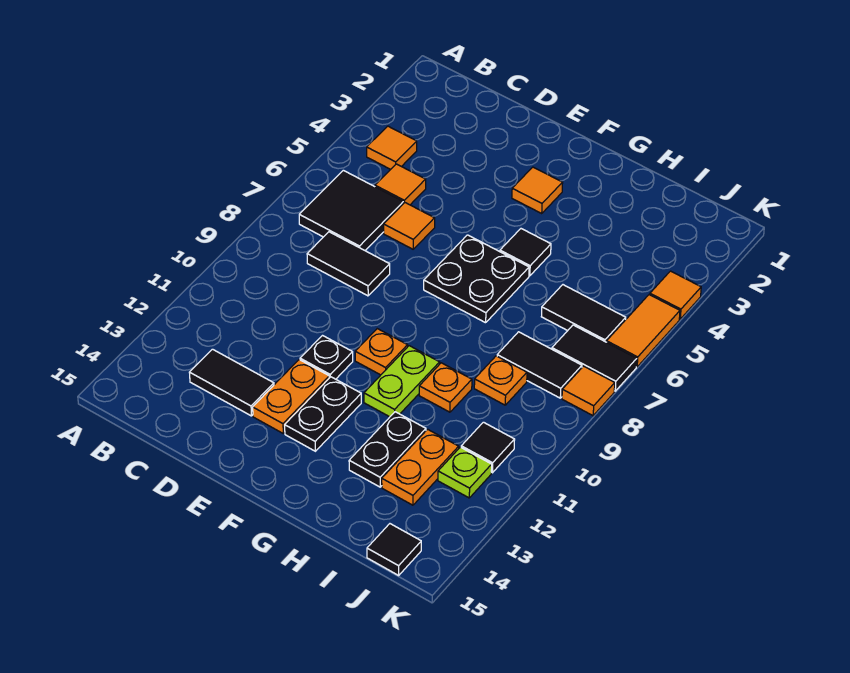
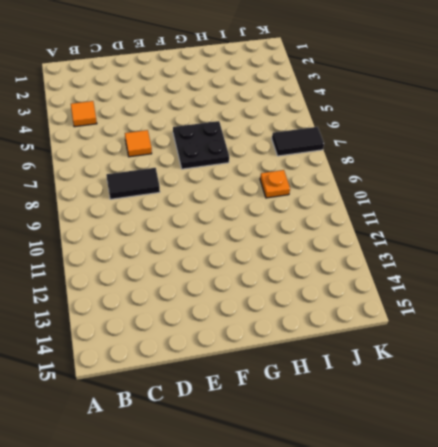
none -> black tile B6:C7 level 1
none -> orange tile C5 level 1
none -> black tile C13:D13 level 1

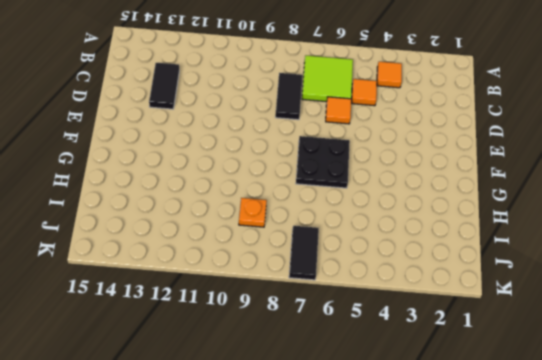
lime tile B6:C7 level 1 -> black tile B6:C7 level 1
none -> black plate E11 level 1
none -> orange plate E12:E13 level 1
none -> orange tile F3 level 1

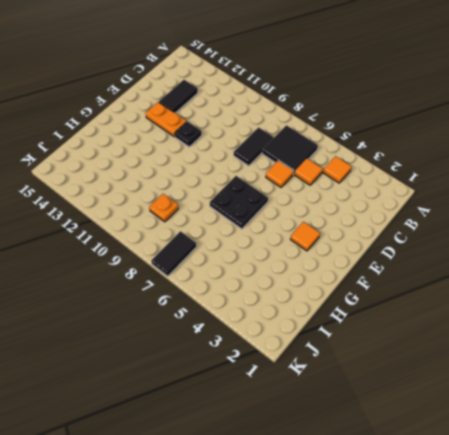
none -> orange plate F10 level 1
none -> black plate F12:F13 level 1
none -> black tile G5 level 1

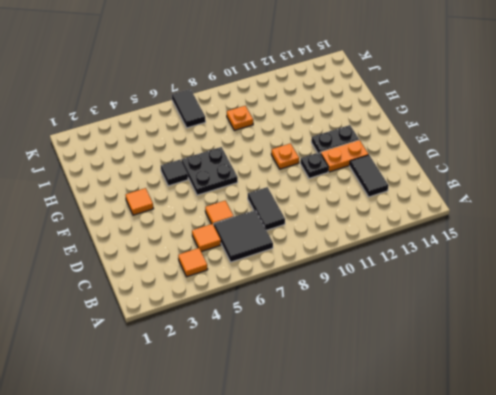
none -> lime plate G10:G11 level 1
none -> orange plate H10 level 1
none -> black plate H12:H13 level 1

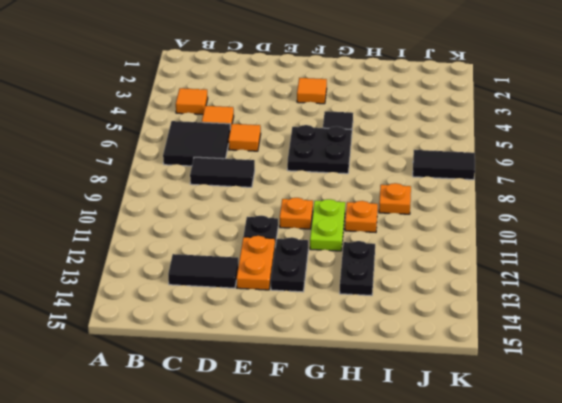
none -> black tile I6:J6 level 1
none -> black tile I8:J8 level 1
none -> orange plate I12:I13 level 1

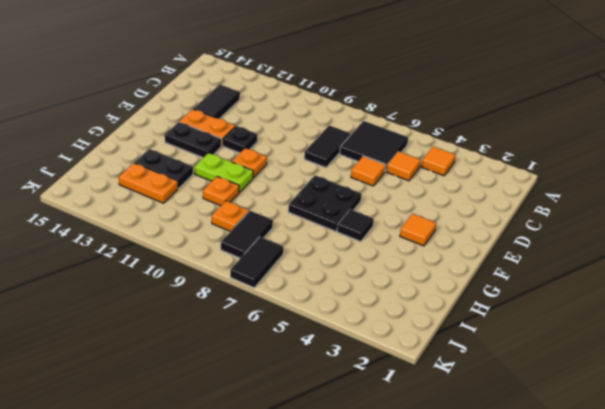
none -> black tile I6:J6 level 1
none -> black tile J11 level 1
none -> lime plate J12 level 1

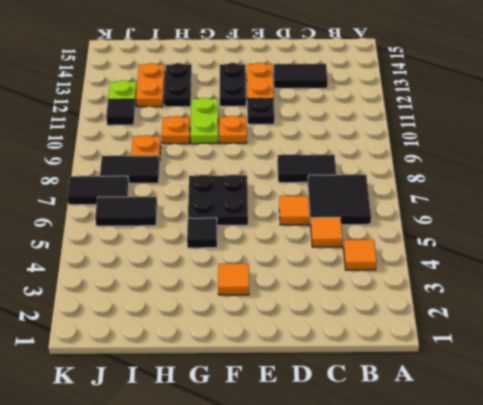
none -> black tile J15 level 1
none -> orange tile K4 level 1
none -> orange tile K5:K6 level 1

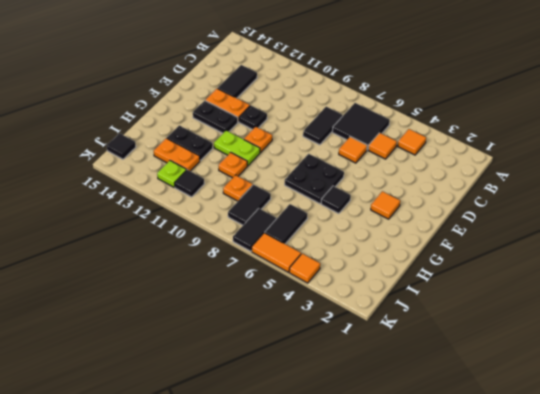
none -> orange tile K8 level 1

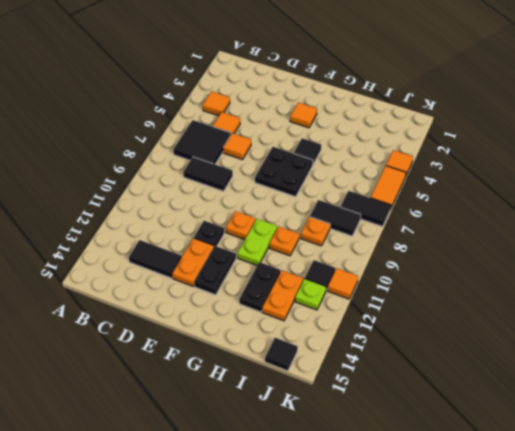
orange tile K11 level 1 -> orange tile K8 level 1
none -> black tile I6:J6 level 1

